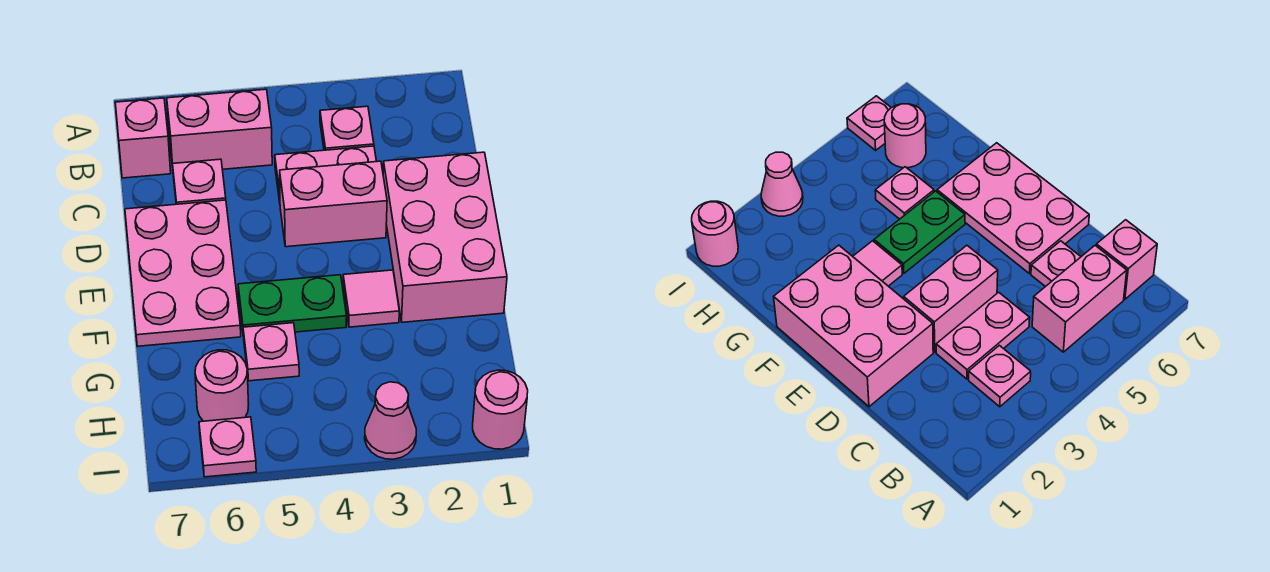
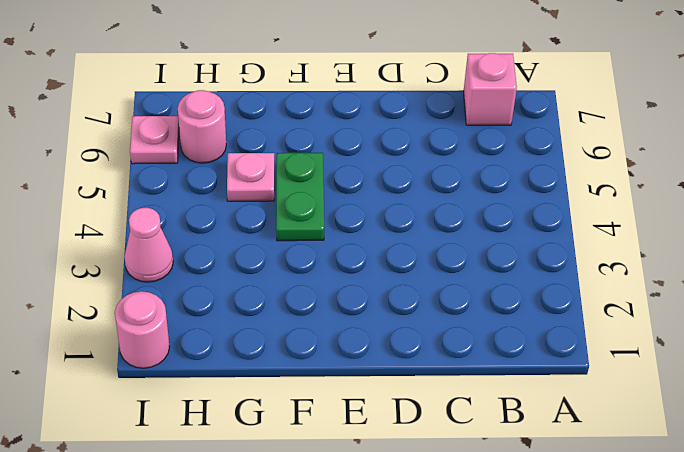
none -> pink plate B3 level 1
none -> pink brick B5:B6 level 1
none -> pink plate C3:C4 level 1

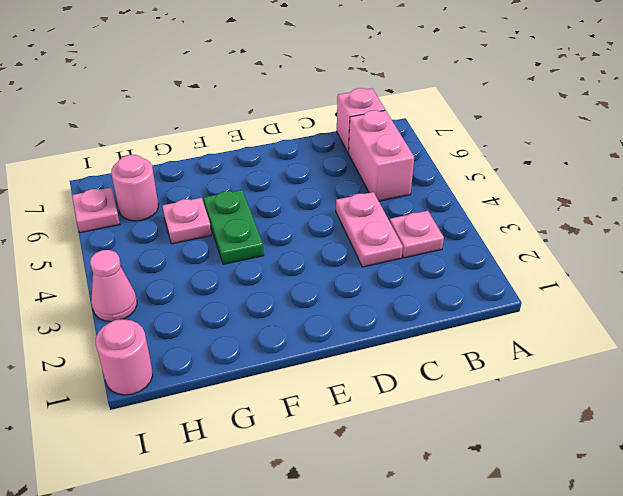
none -> pink plate C6 level 1
none -> pink brick D1:F2 level 1
none -> pink brick D3:D4 level 1

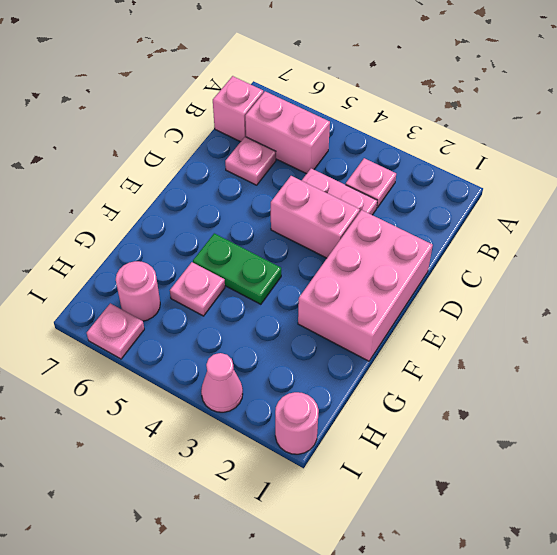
none -> pink plate D6:F7 level 1
none -> pink tile F3 level 1

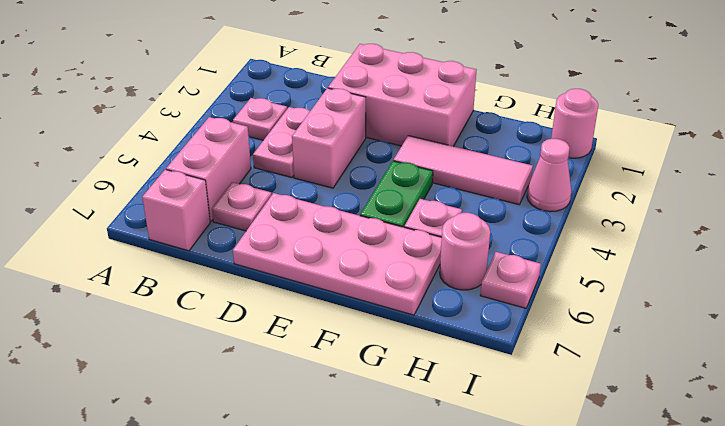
pink plate D6:G7 level 1 -> pink plate D6:F7 level 1
pink tile F3:H3 level 1 -> pink tile F3 level 1

